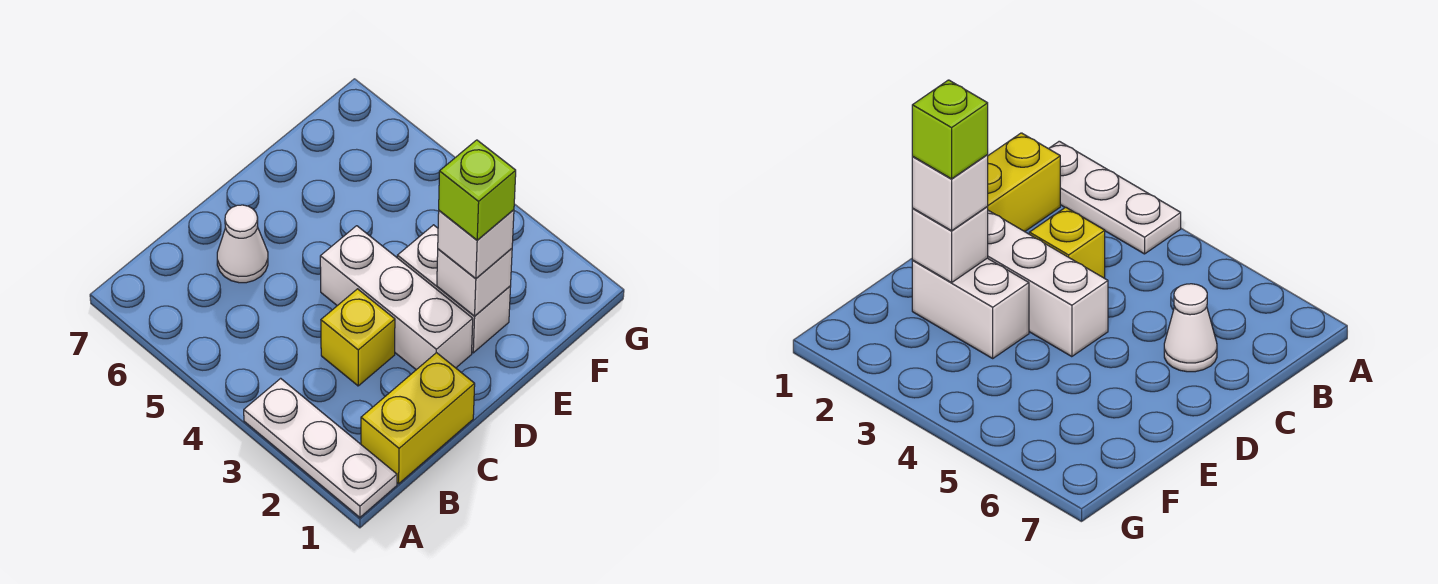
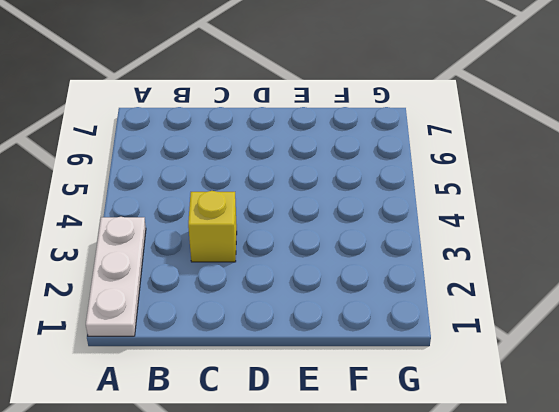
none -> yellow brick B1:C1 level 1
none -> white cone C6 level 1

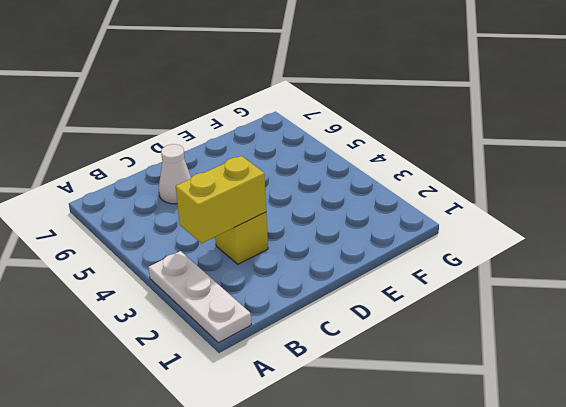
yellow brick B3:C3 level 2 -> yellow brick B1:C1 level 1
none -> white brick D2:D4 level 1
none -> white brick E2:E3 level 1

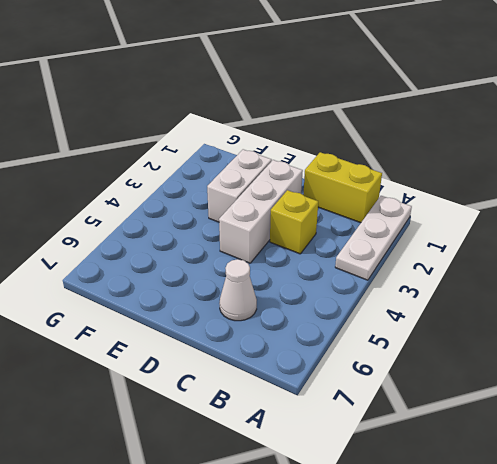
none -> white brick E2 level 2
none -> white brick E2 level 3

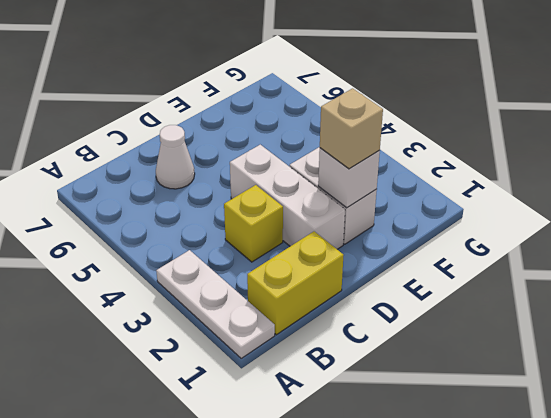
tan brick E2 level 3 -> white brick E2 level 3
none -> lime brick E2 level 4

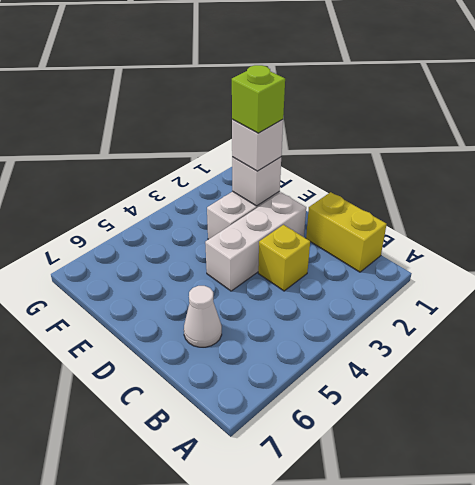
none -> white plate A1:A3 level 1

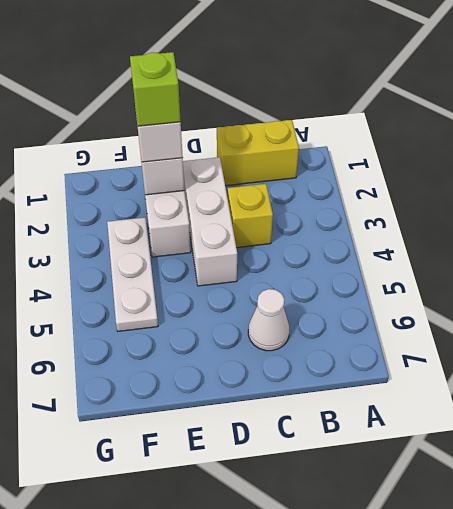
white plate F3:F5 level 1 -> white plate A1:A3 level 1

